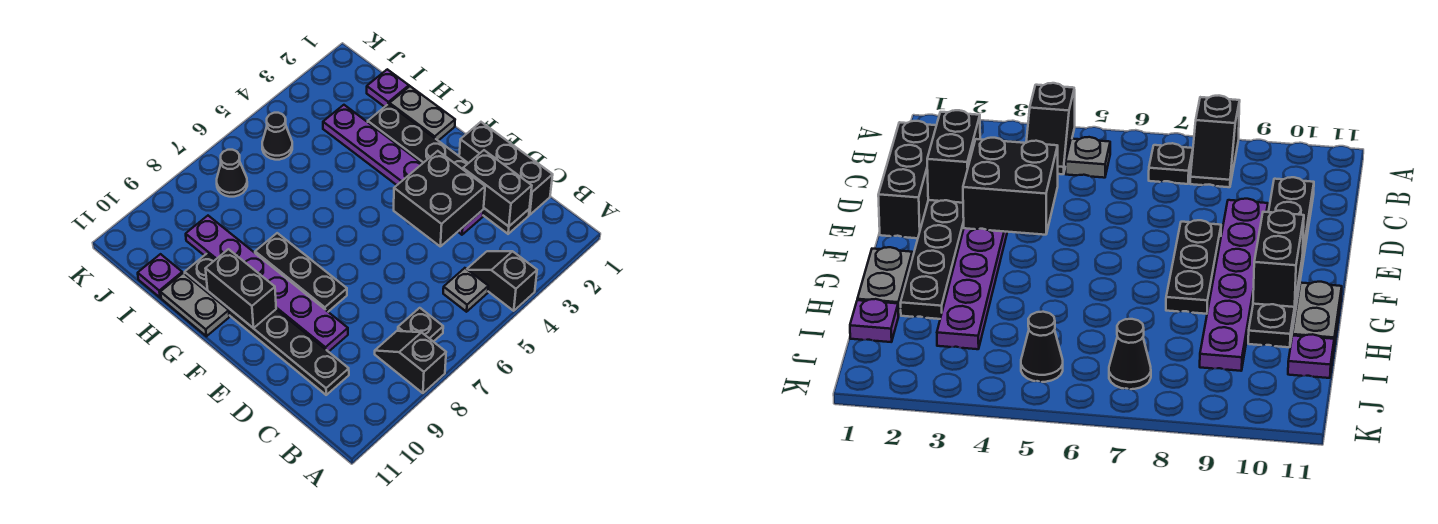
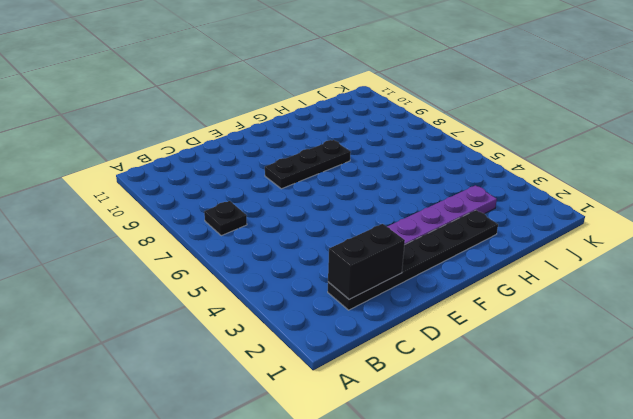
none -> black slope A4:B4 level 1 top A
none -> black slope A8:B8 level 1 top A
none -> grey plate B5 level 1

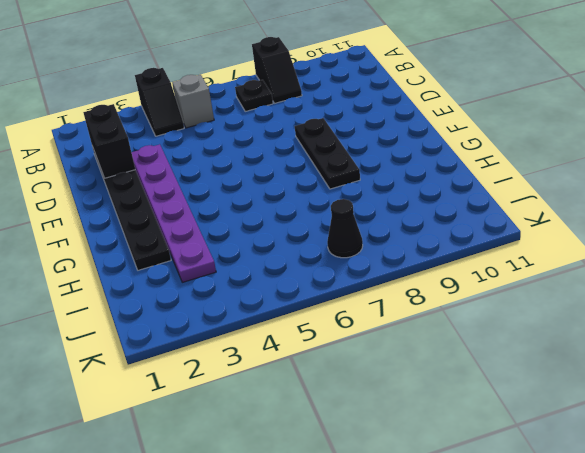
grey brick B5 level 1 -> grey plate B5 level 1
none -> black brick C1:E1 level 1
none -> black plate C10:H10 level 1
none -> purple plate D9:I9 level 1

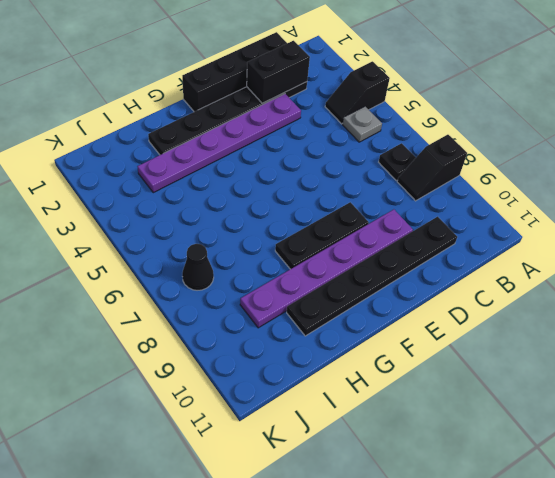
black brick C1:F1 level 1 -> black brick C1:E1 level 1
none -> grey plate G1:H1 level 1
none -> grey plate G11:H11 level 1
none -> purple plate I1 level 1

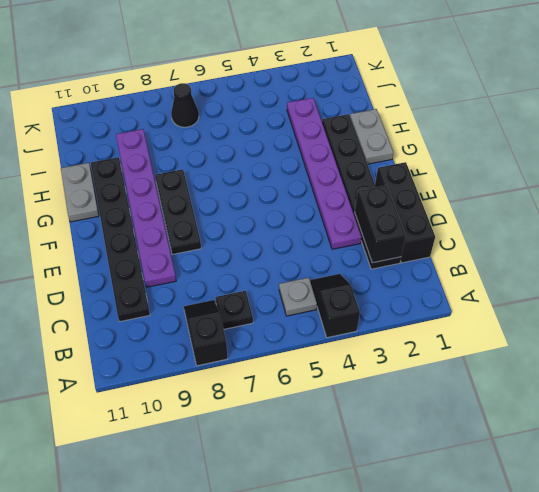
none -> purple plate I1 level 1
none -> purple plate I11 level 1
none -> black cone J5 level 1

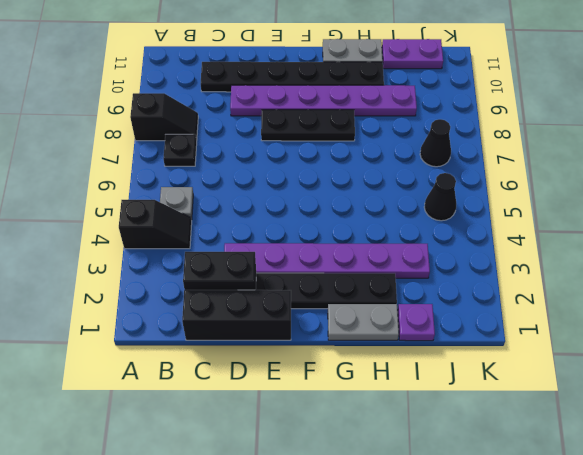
purple plate I11:J11 level 1 -> purple plate I11 level 1
none -> black brick D3:E4 level 2
none -> black brick F10:G10 level 2

